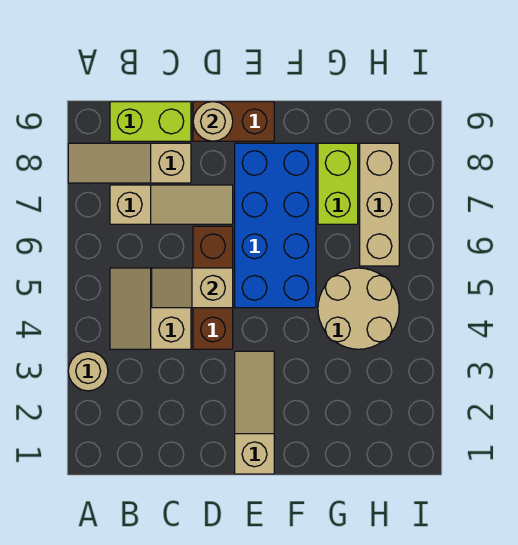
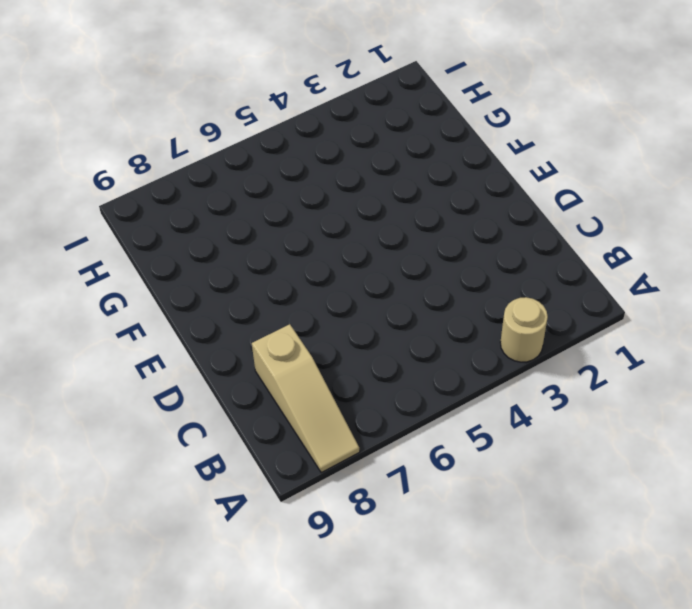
none -> tan slope B4:C5 level 1 top C
none -> tan slope B7:D7 level 1 top B
none -> lime brick B9:C9 level 1

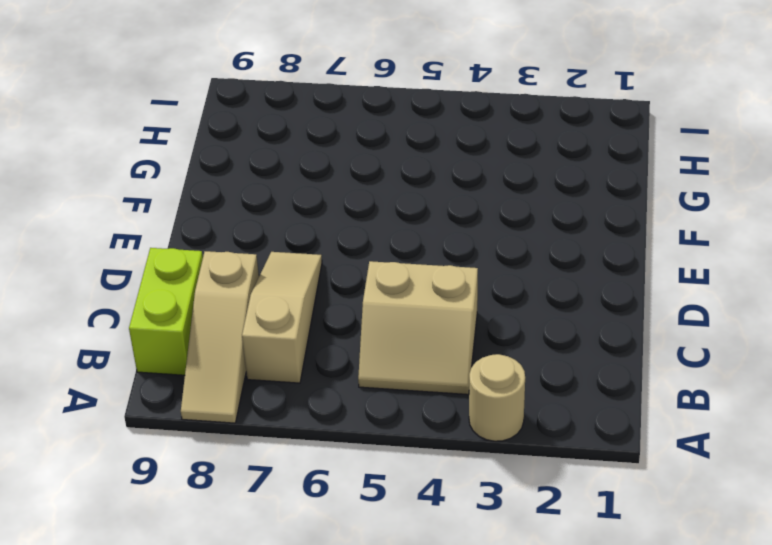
none -> brown brick D4:D6 level 1
none -> brown brick D9:E9 level 1
none -> tan slope E1:E3 level 1 top 1

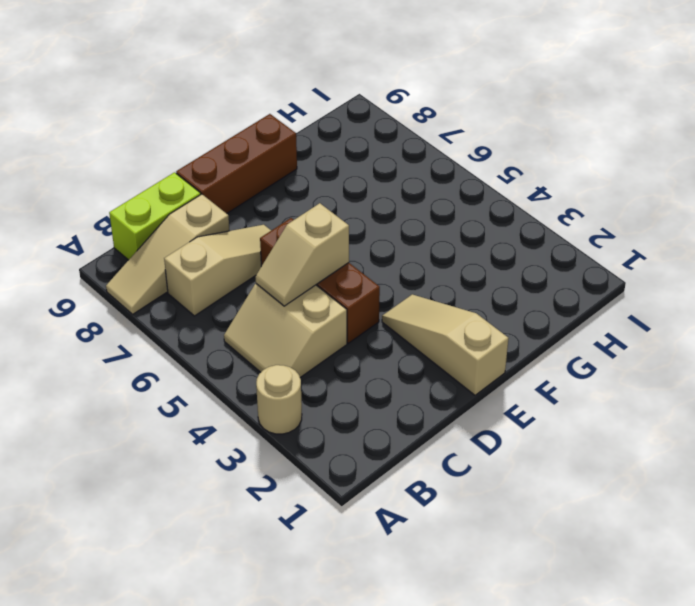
brown brick D9:F9 level 1 -> brown brick D9:E9 level 1
none -> blue brick E5:F8 level 1
none -> tan round brick G4:H5 level 1
none -> lime brick G7:G8 level 1

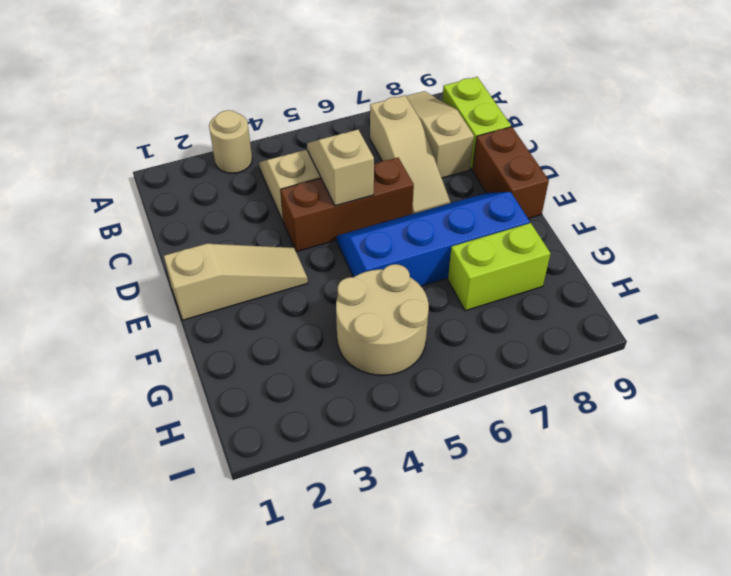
blue slope E5:F8 level 1 top F -> blue brick E5:F8 level 1
none -> tan brick H6:H8 level 1
none -> tan round brick D9 level 2

